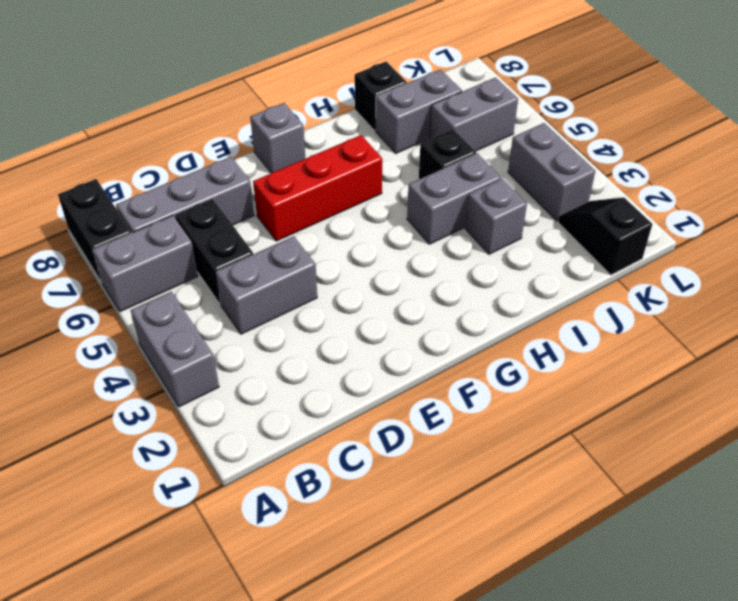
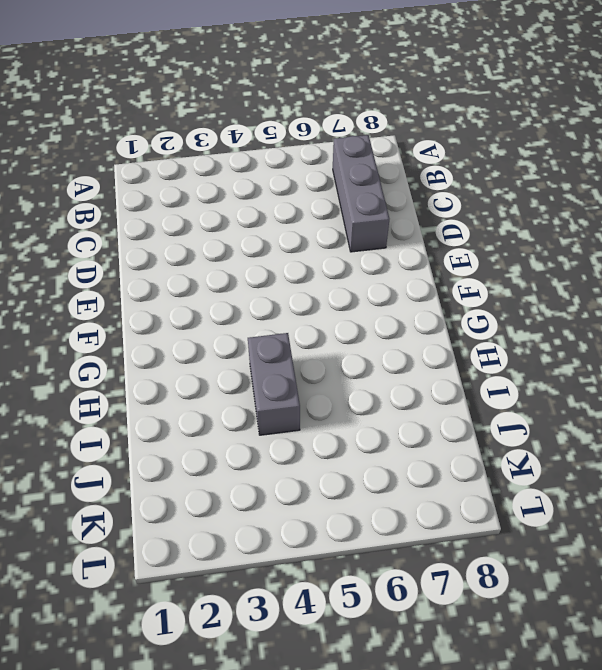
none -> grey brick A3:A4 level 1
none -> grey brick A6:B6 level 1
none -> black brick A7:A8 level 1

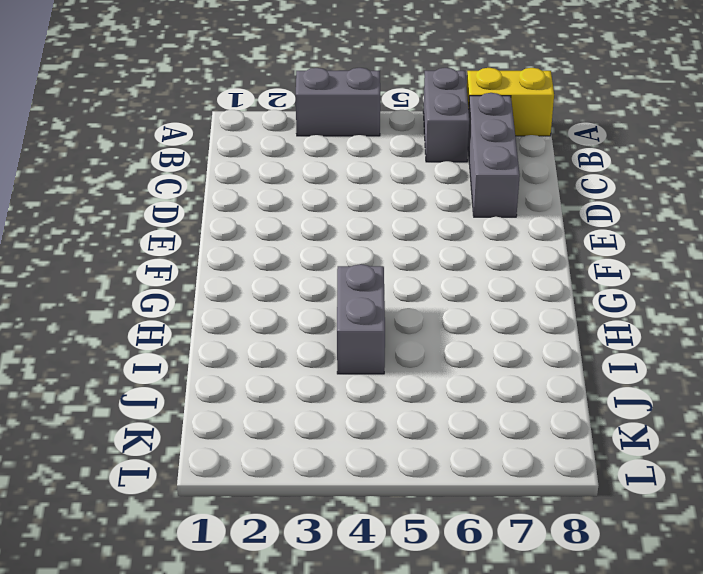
yellow brick A7:A8 level 1 -> black brick A7:A8 level 1
none -> grey brick C4:D4 level 1
none -> black brick C5:C6 level 1
none -> red brick E6:G6 level 1

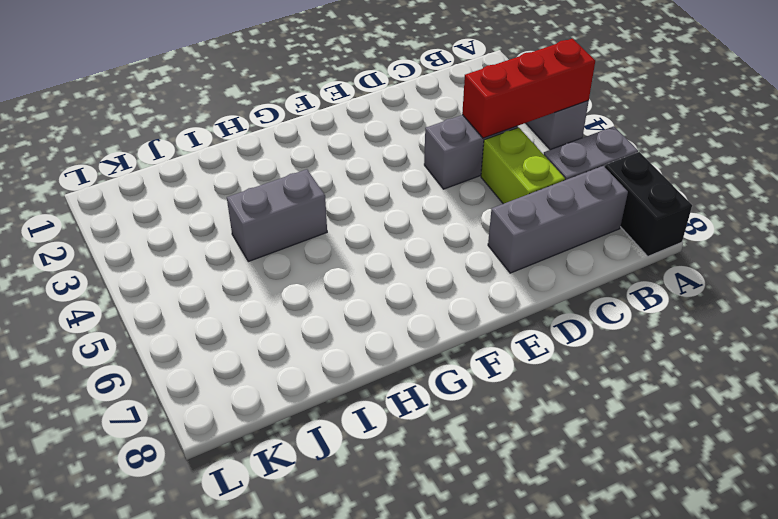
red brick A4:C4 level 2 -> red brick E6:G6 level 1
lime brick C5:C6 level 1 -> black brick C5:C6 level 1
none -> grey brick F8 level 1
none -> grey brick I3 level 1
none -> black brick I5 level 1

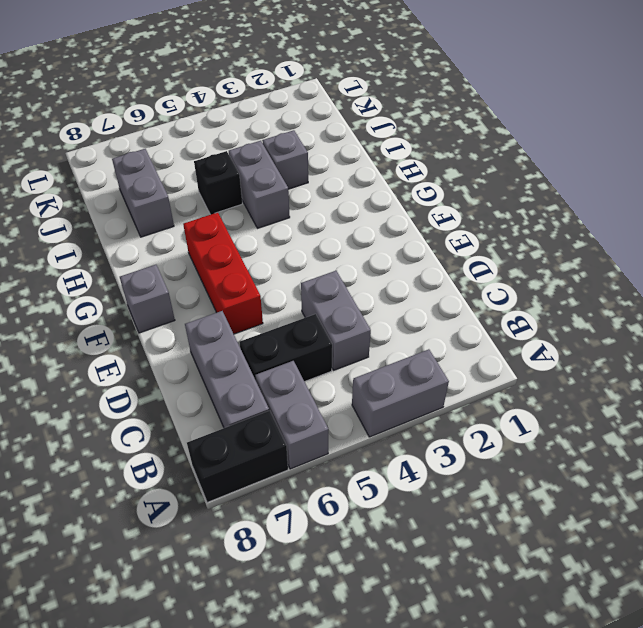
none -> black brick I8 level 1
none -> grey brick J6:K6 level 1
none -> black slope K1:K2 level 1 top 1

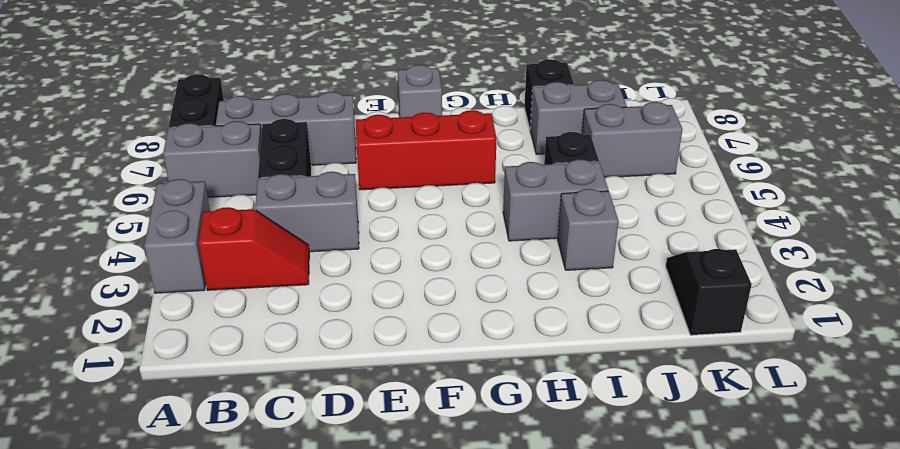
red slope B3:C3 level 1 top B -> none
none -> grey brick K3:K4 level 1

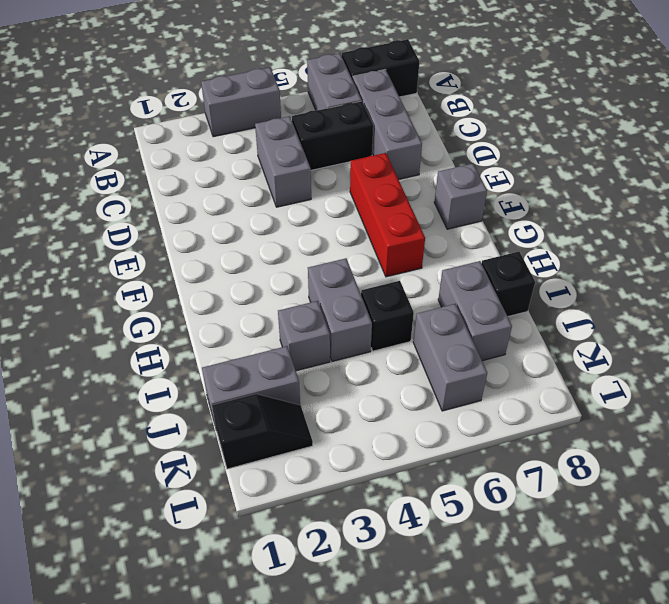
grey brick J1:J2 level 1 -> grey brick K3:K4 level 1

